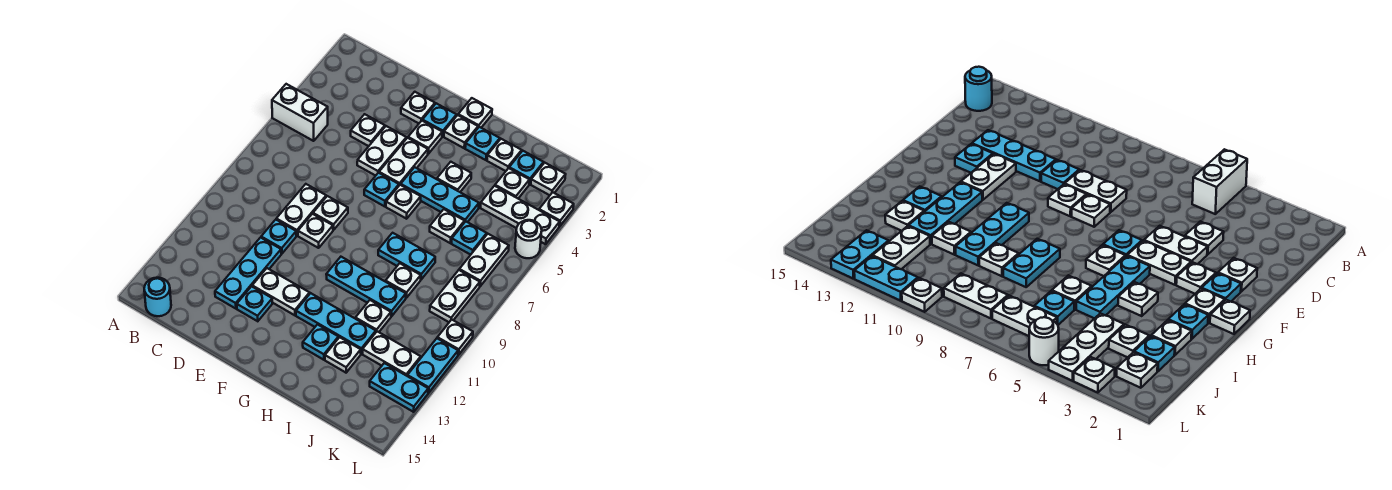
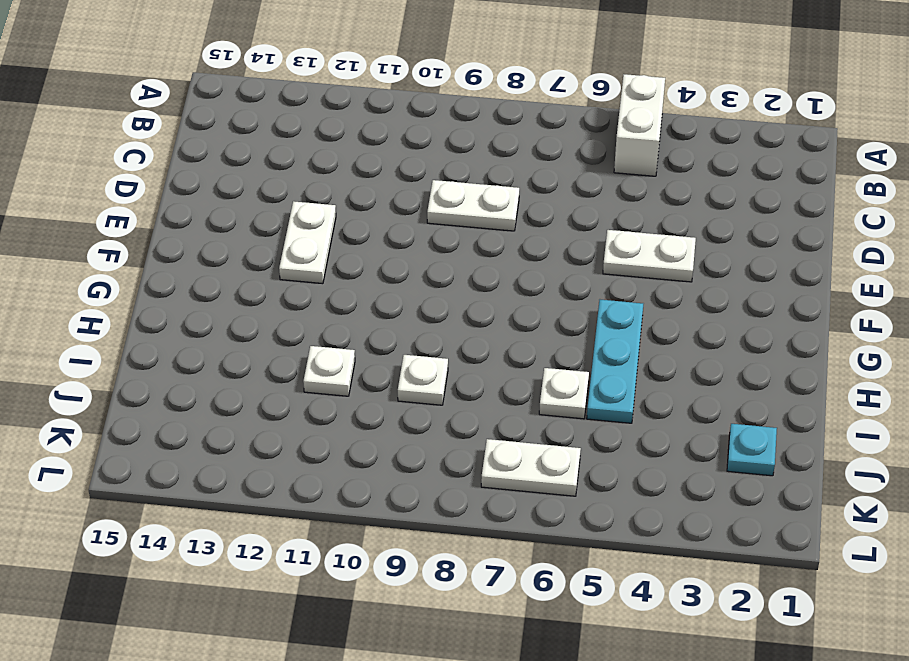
none -> cyan round brick B15 level 1
none -> white plate D4 level 1
none -> cyan plate D10 level 1
none -> cyan plate D11:D13 level 1

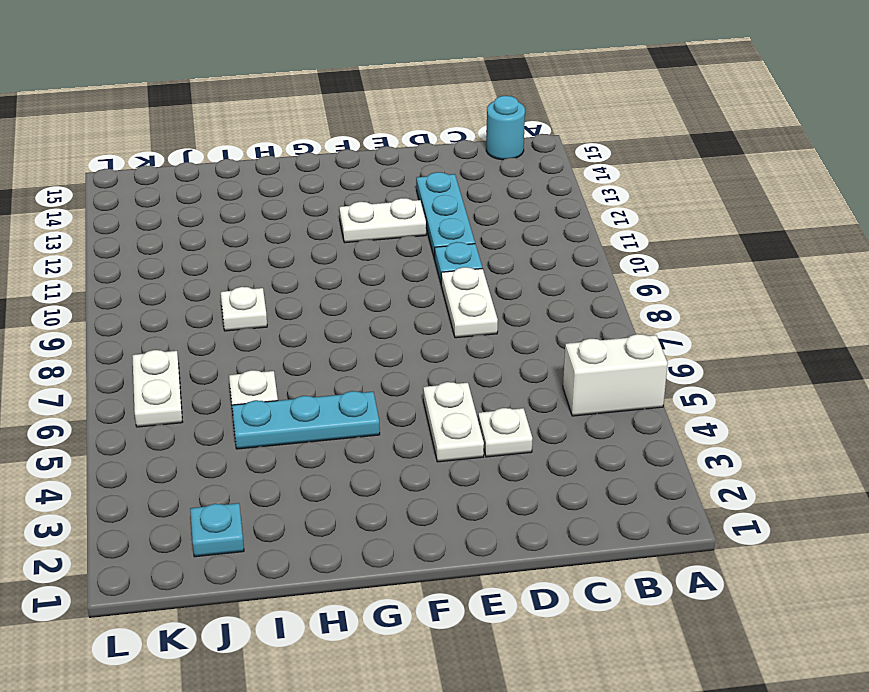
none -> white plate E2 level 1
none -> white plate E8 level 1
none -> white plate E9 level 1
none -> cyan plate E13 level 1

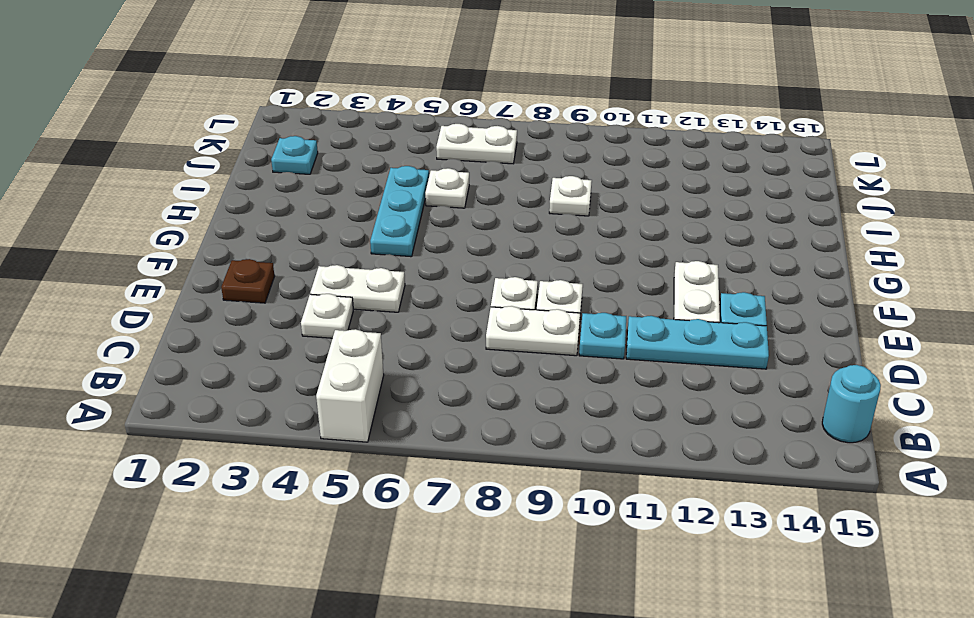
brown plate E2 level 1 -> white plate E2 level 1
none -> cyan plate F2 level 1
none -> white plate F3 level 1
none -> white plate F4:F5 level 1
none -> cyan plate F6 level 1

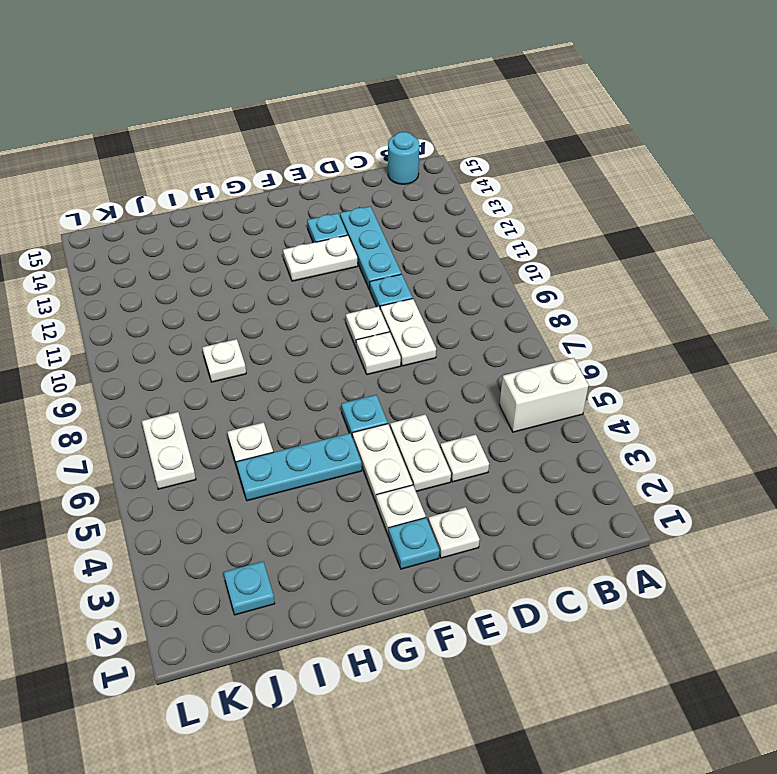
none -> white plate G1 level 1
none -> white plate G2 level 1
none -> white plate G6 level 1
none -> cyan plate G10:I10 level 1

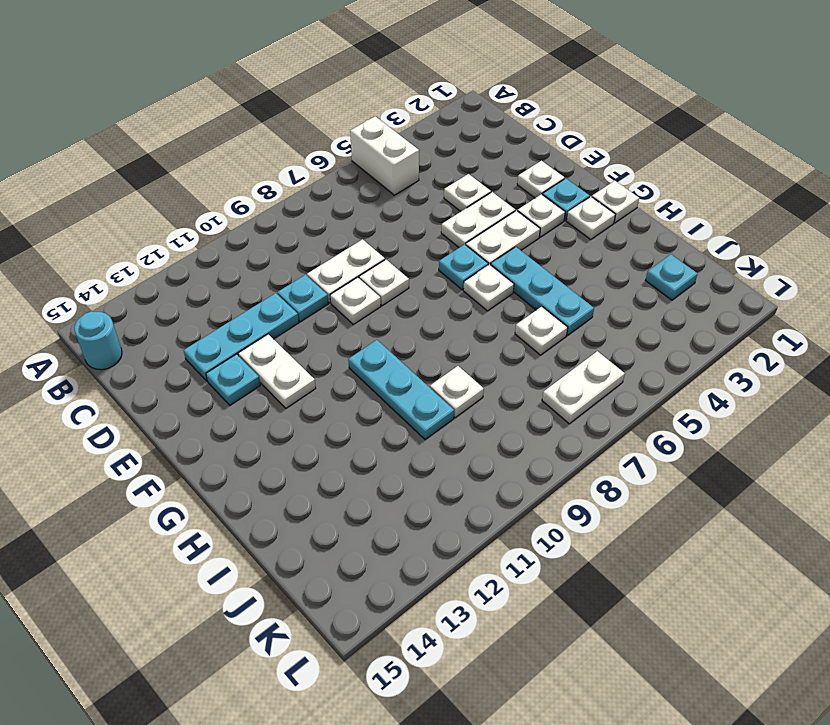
none -> cyan plate G12:I12 level 1
none -> cyan plate H2 level 1
none -> white plate H4 level 1
none -> cyan plate H8:I8 level 1

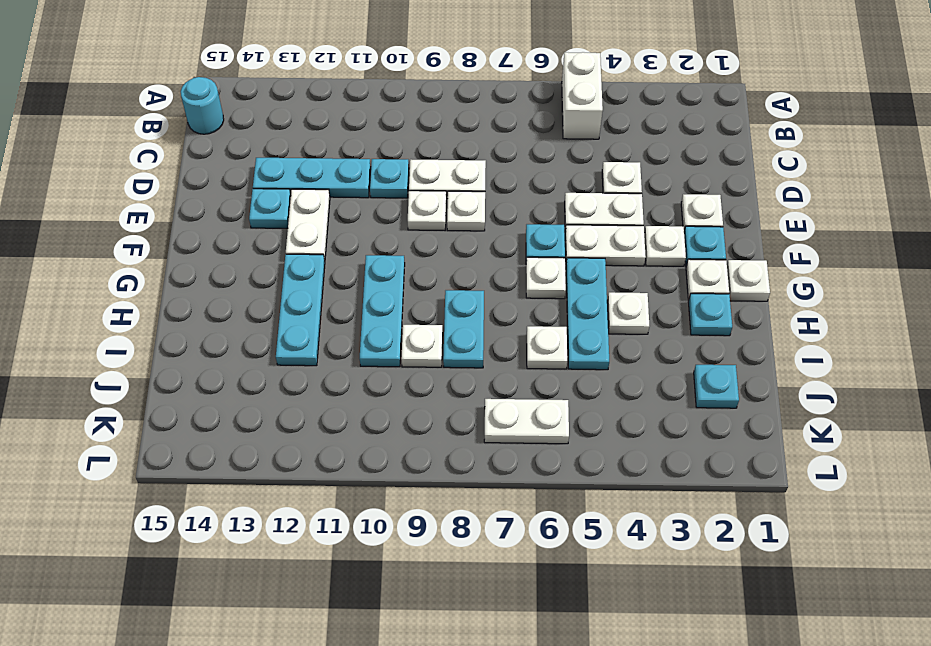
none -> cyan plate H13 level 1
none -> white plate I2 level 1
none -> white plate I11 level 1
none -> white plate I13 level 1

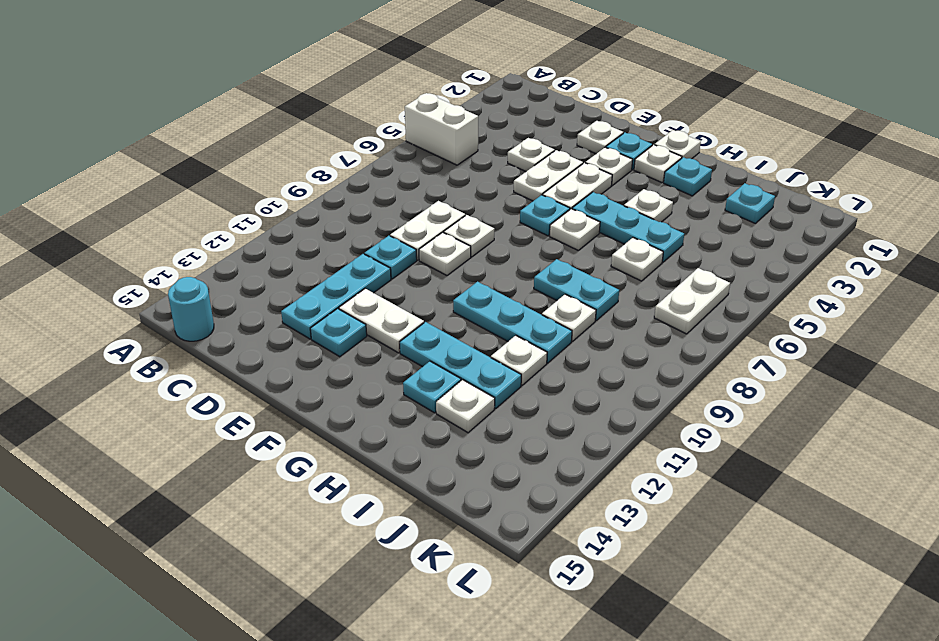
none -> white plate I2 level 1
none -> white plate J3 level 1
none -> white plate J4:L4 level 1
none -> cyan plate J6 level 1

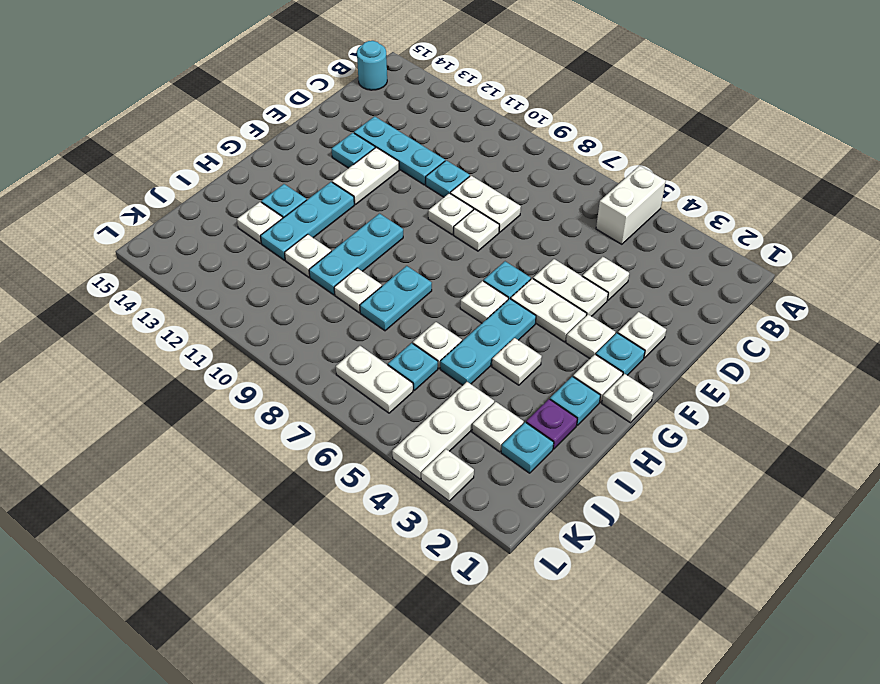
purple plate I2 level 1 -> white plate I2 level 1
none -> white plate J12:K12 level 1
none -> white plate K2 level 1
none -> white plate K8:K9 level 1
none -> cyan plate K13:L13 level 1

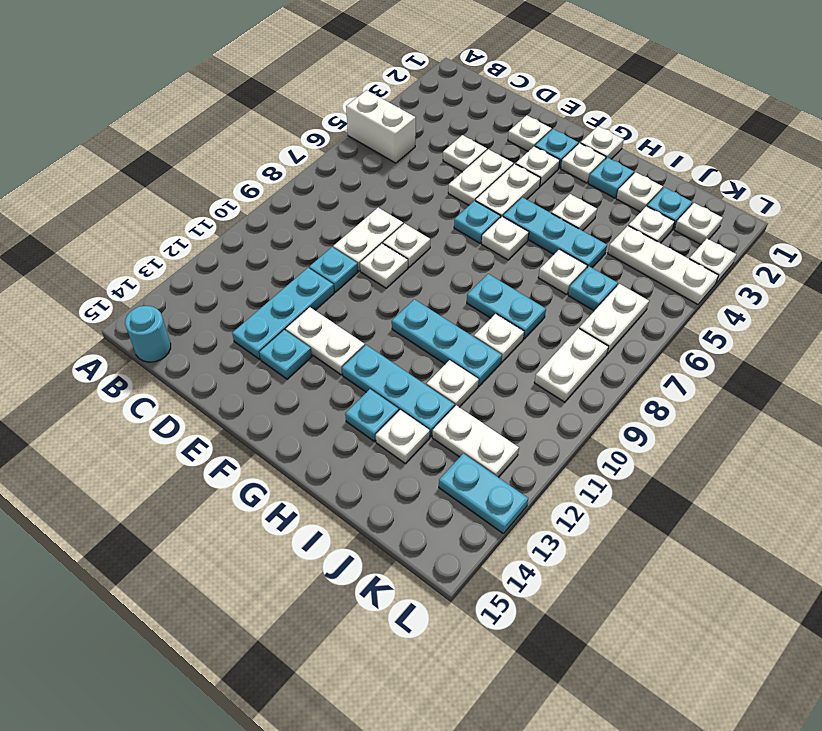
none -> white round brick L5 level 1
none -> white plate L10 level 1
none -> cyan plate L11:L12 level 1

